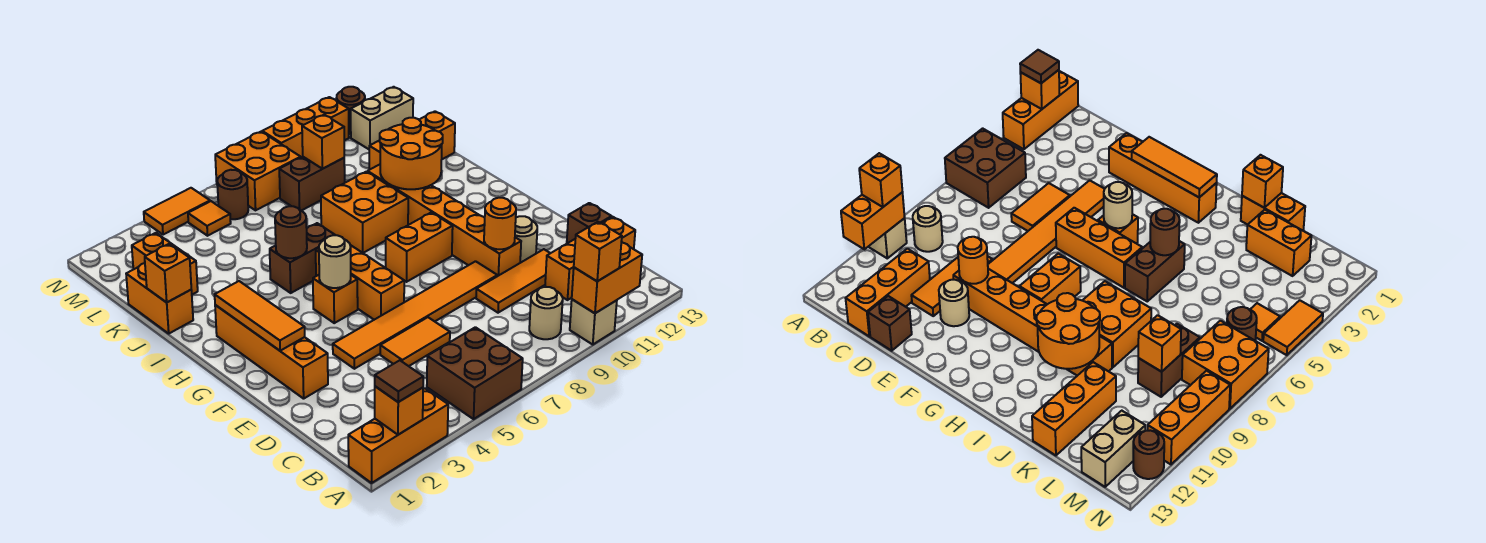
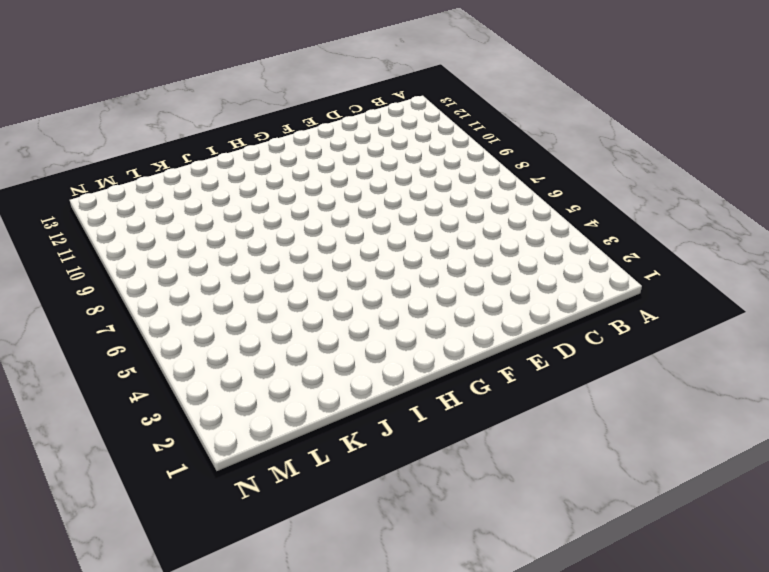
none -> orange brick A1:A3 level 1
none -> brown brick A5:B6 level 1
none -> tan brick A10 level 1
none -> tan round brick B9 level 1

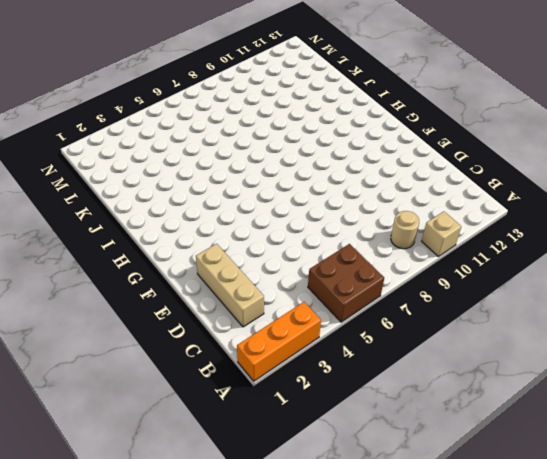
tan brick C2:E2 level 1 -> orange brick E2:H2 level 1
none -> orange brick C11:C13 level 1
none -> orange tile D5:D6 level 1
none -> orange tile D9:D11 level 1
none -> brown brick D13 level 1

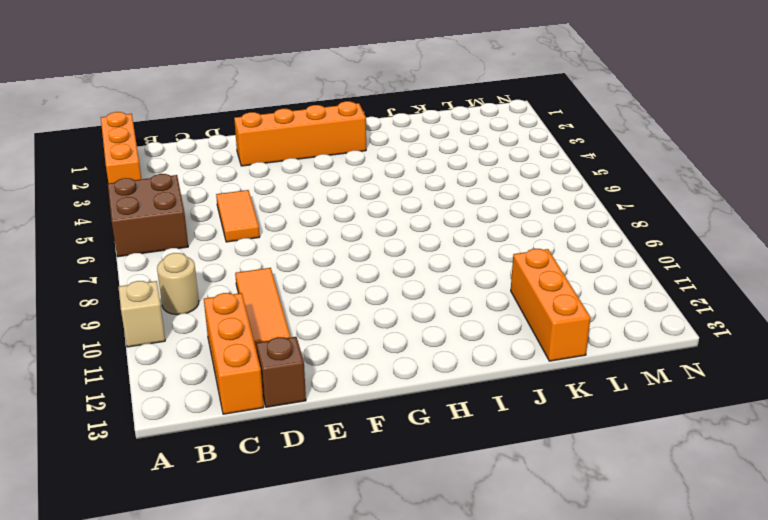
none -> orange tile E4:E9 level 1
none -> orange brick E10:J10 level 1
none -> tan round brick E11 level 1
none -> orange brick F6:H6 level 1

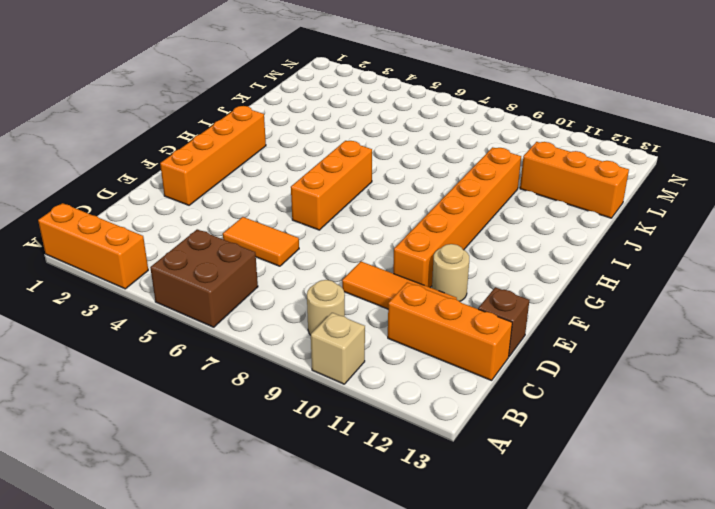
none -> orange tile E4:E9 level 1
none -> orange brick G5 level 1
none -> orange brick G8:G9 level 1
none -> brown brick I5:I6 level 1

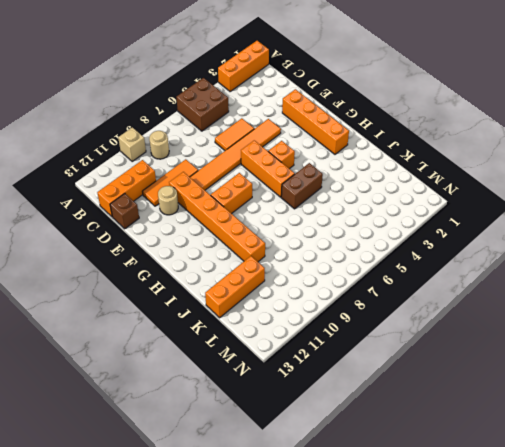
none -> orange brick I8:J9 level 1
none -> orange brick J1:K1 level 1
none -> orange brick K2:L2 level 1
none -> brown brick L8:L9 level 1

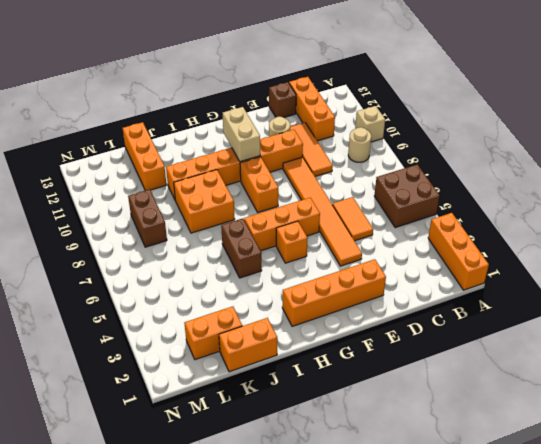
tan brick G10:G11 level 2 -> tan brick M12:M13 level 1
none -> orange tile M5 level 1
none -> brown round brick M6 level 1
none -> orange brick M7:N8 level 1
none -> orange tile N4:N5 level 1

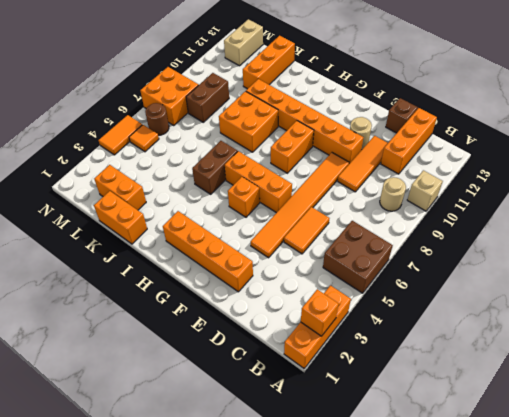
none -> orange brick N9:N11 level 1
none -> brown round brick N12 level 1
none -> orange brick A10:A11 level 2
none -> orange round brick E10 level 2

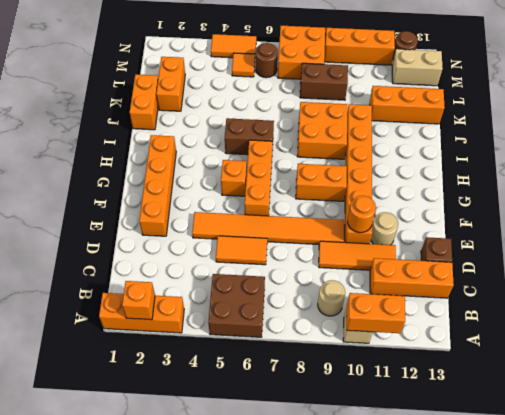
none -> orange tile F2:H2 level 2
none -> tan round brick G5 level 2
none -> brown round brick I5 level 2
none -> orange round brick I10:J11 level 2

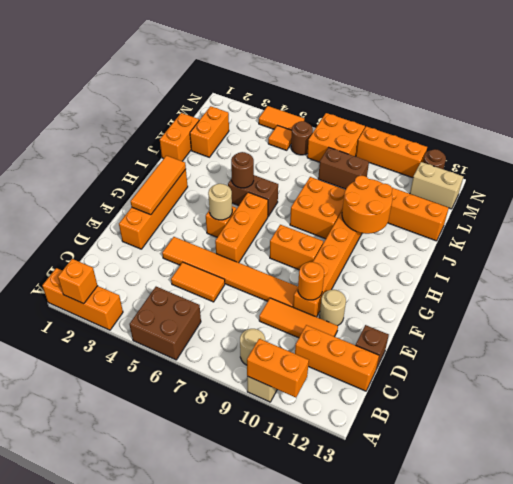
none -> orange brick J1 level 2
none -> orange brick L9 level 2
none -> brown tile A2 level 3
none -> orange brick A10 level 3

